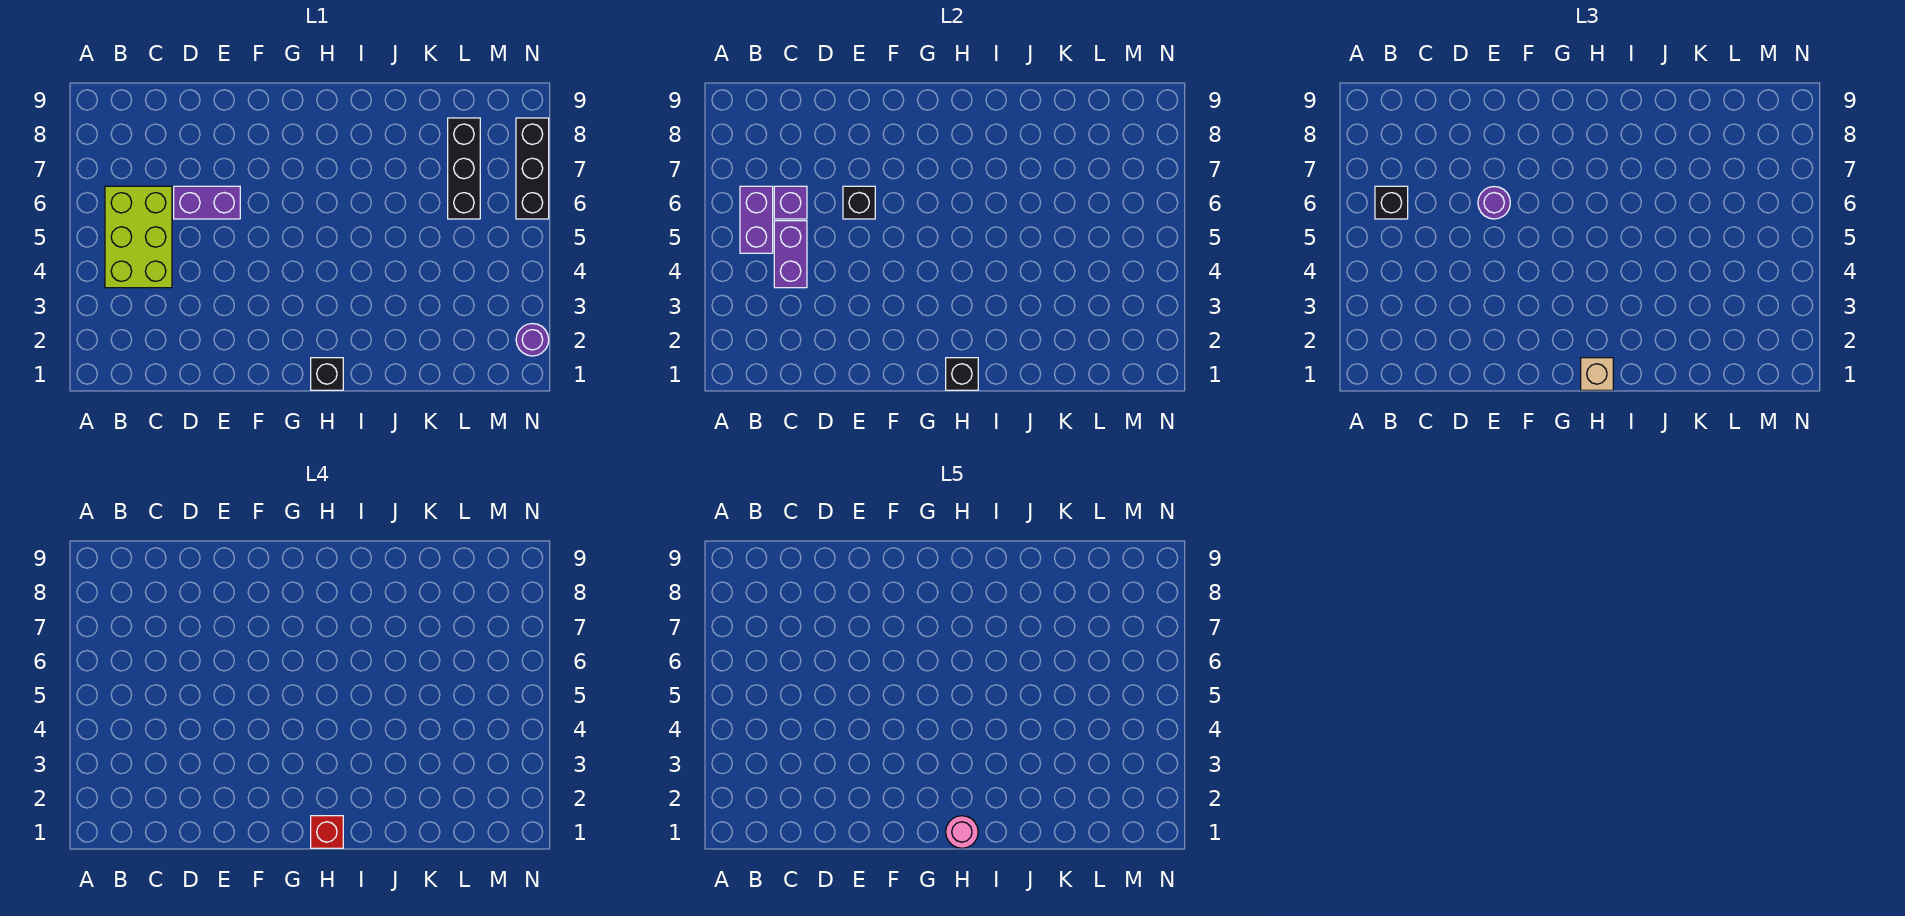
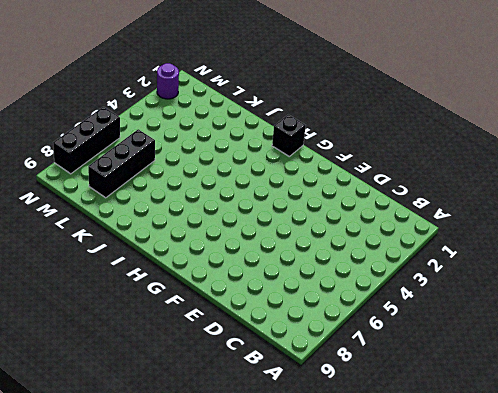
none -> lime brick B4:C6 level 1
none -> purple brick D6:E6 level 1
none -> purple brick B5:B6 level 2

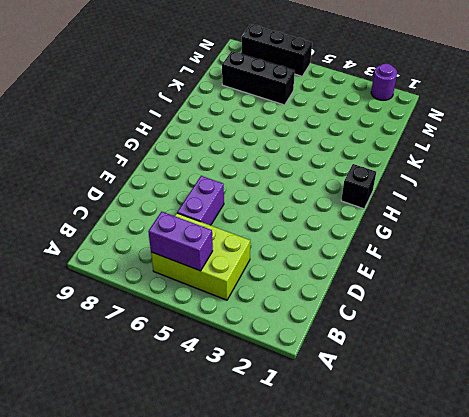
none -> purple brick C4:C5 level 2
none -> purple brick C6 level 2
none -> black brick E6 level 2

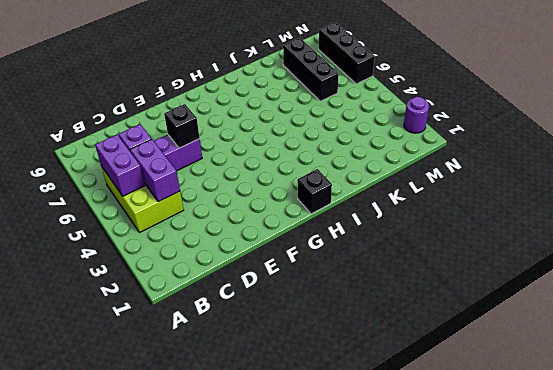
none -> black brick H1 level 2
none -> black brick B6 level 3
none -> purple round brick E6 level 3

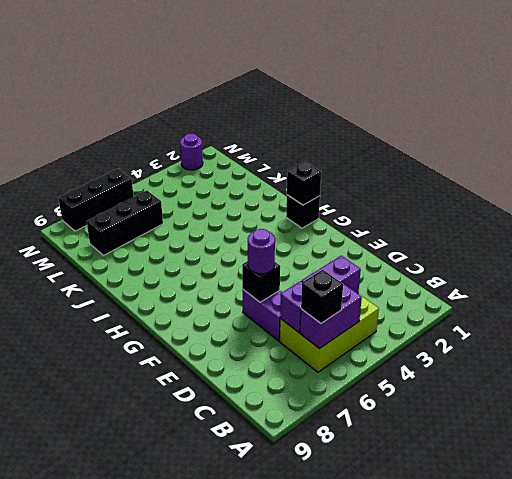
none -> tan brick H1 level 3
none -> red brick H1 level 4
none -> pink round brick H1 level 5

